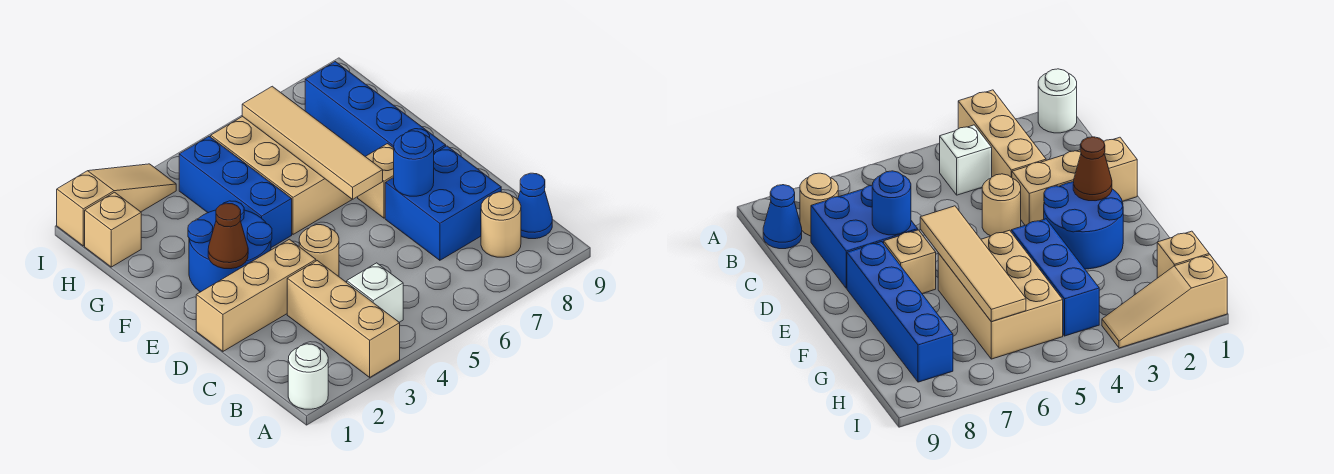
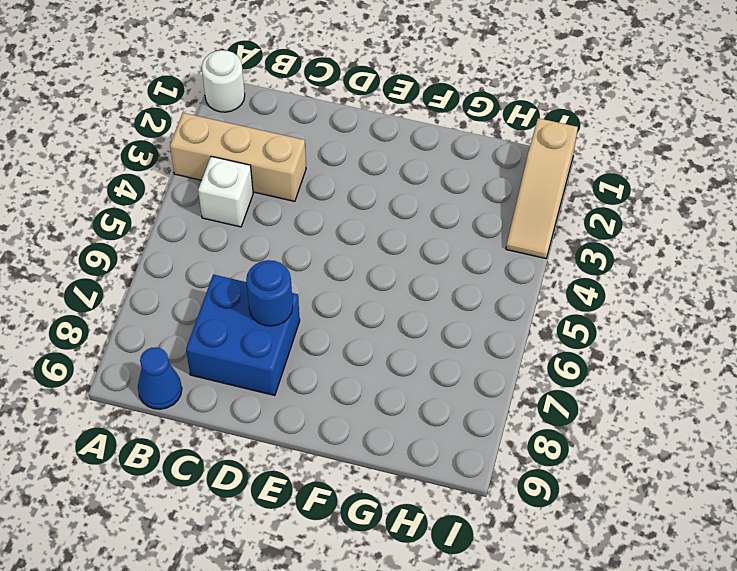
none -> tan round brick B8 level 1
none -> tan brick D1:D3 level 1
none -> tan round brick D4 level 1

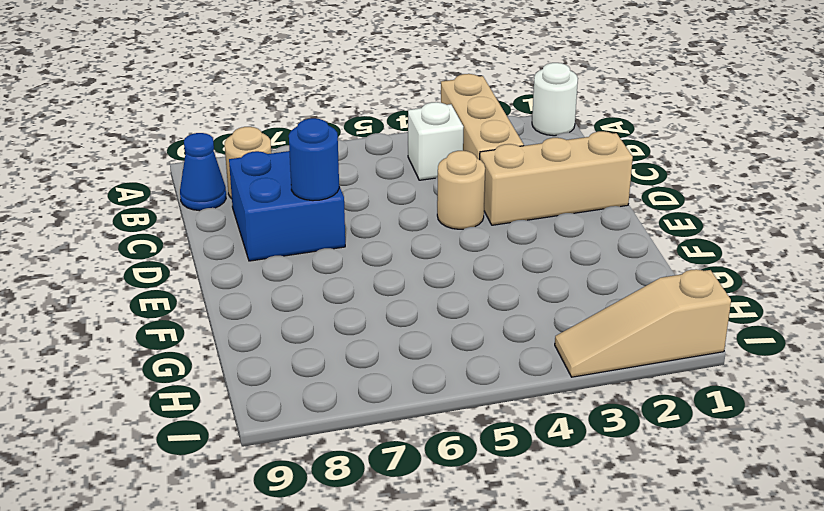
none -> blue round brick E2:F3 level 1
none -> tan brick E7 level 1
none -> blue brick E8:H8 level 1

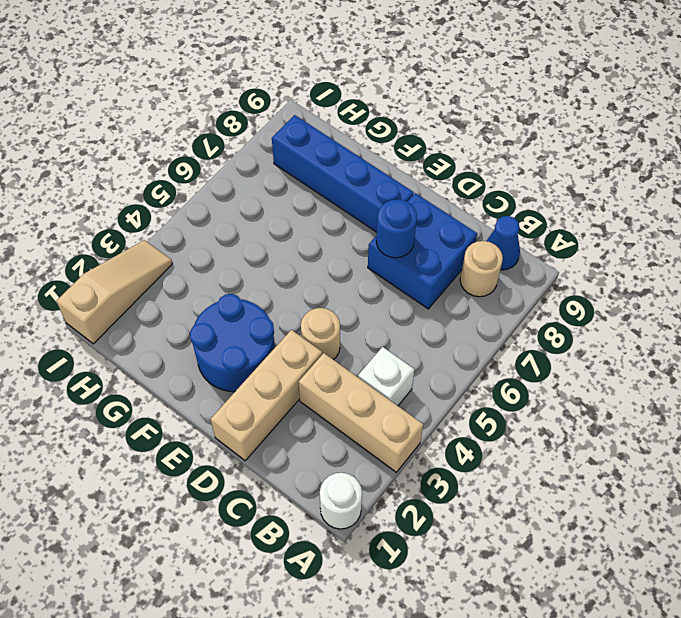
none -> tan brick E7 level 1
none -> blue brick F4:H4 level 1
none -> tan brick F5:H6 level 1

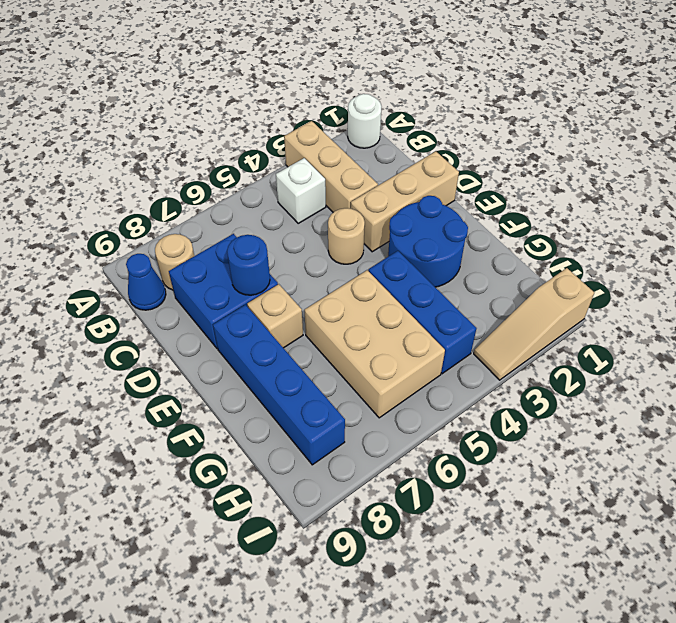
none -> tan brick H1 level 1
none -> brown cone E2 level 2
none -> tan tile E6:H6 level 2

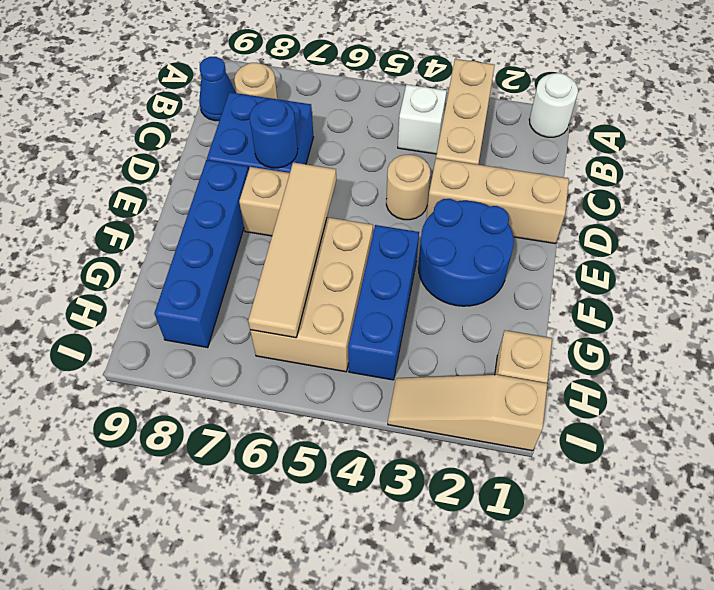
none -> brown cone E2 level 2

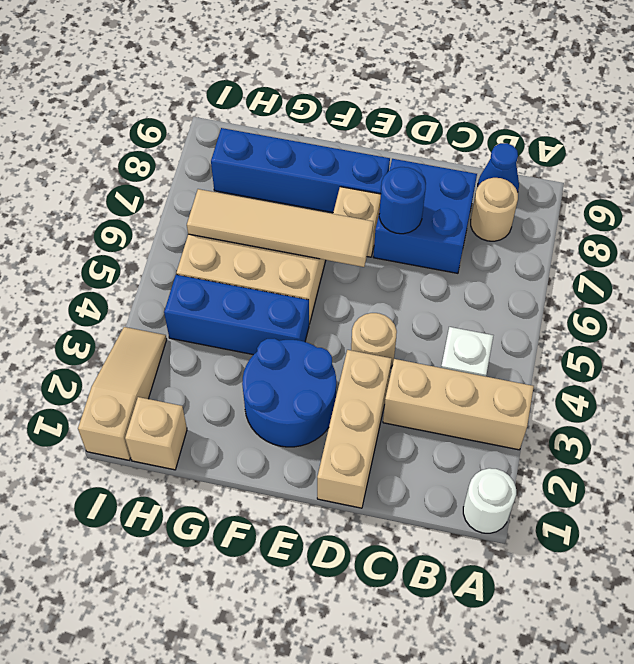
none -> brown cone E2 level 2

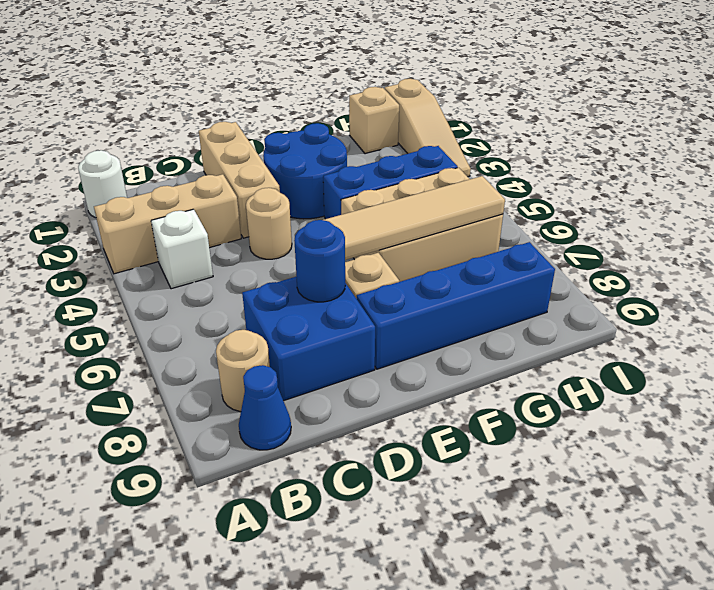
none -> brown cone E2 level 2

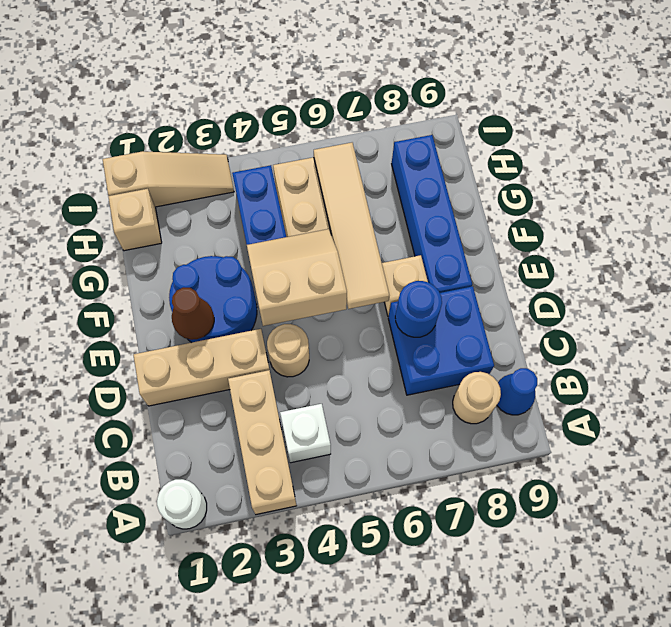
tan slope E4:F5 level 2 top E -> none

